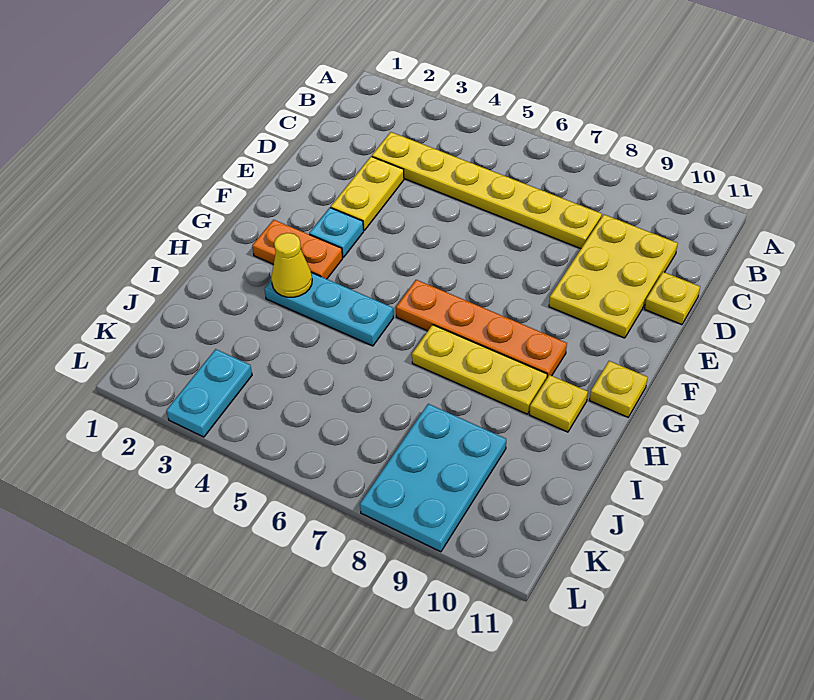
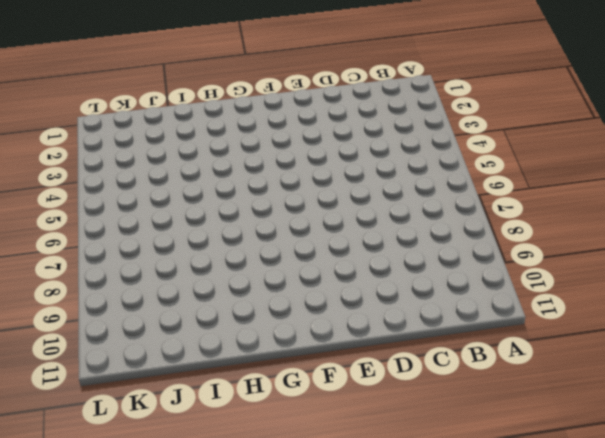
none -> yellow plate C3:C8 level 1
none -> yellow plate C9:E10 level 1
none -> yellow plate D3:E3 level 1

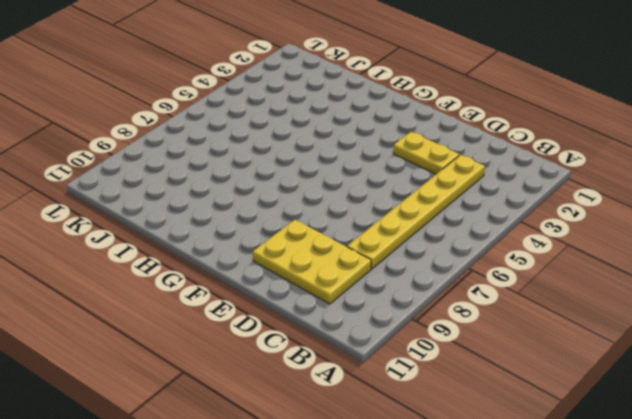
none -> yellow plate D11 level 1
none -> cyan plate F3 level 1
none -> orange plate G2:G3 level 1

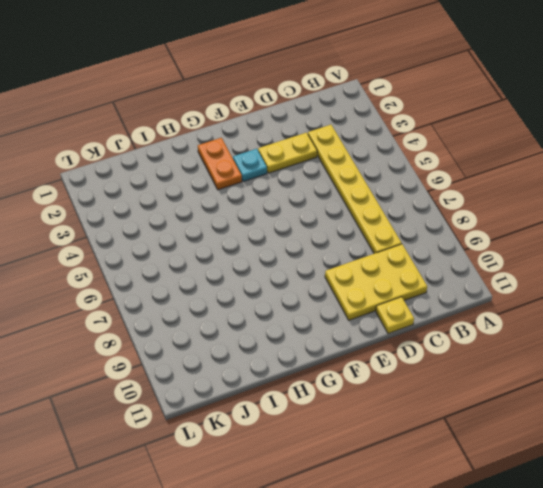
none -> orange plate G6:G9 level 1
none -> yellow plate G11 level 1
none -> cyan plate H3:H5 level 1

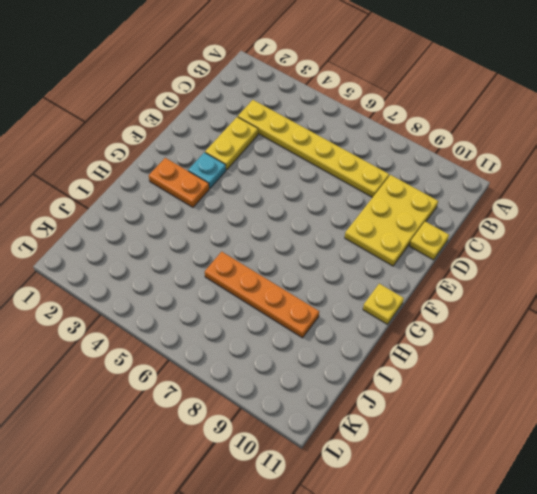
orange plate I6:I9 level 1 -> orange plate G6:G9 level 1
none -> cyan plate H3:H5 level 1
none -> yellow plate H7:H9 level 1
none -> yellow plate H10 level 1

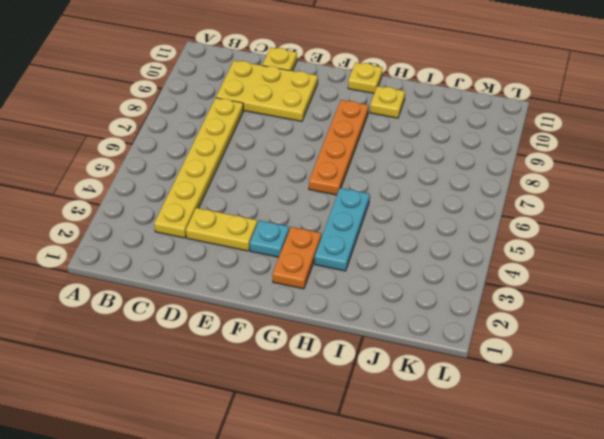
none -> yellow plate H7:H9 level 1
none -> cyan plate J8:L9 level 1
none -> cyan plate K3:L3 level 1

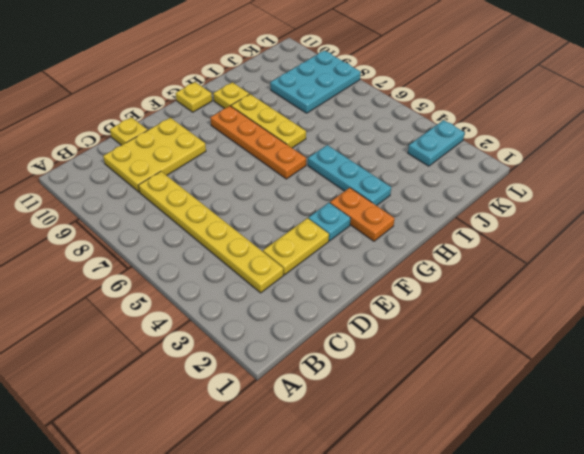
none -> yellow cone H3 level 2

